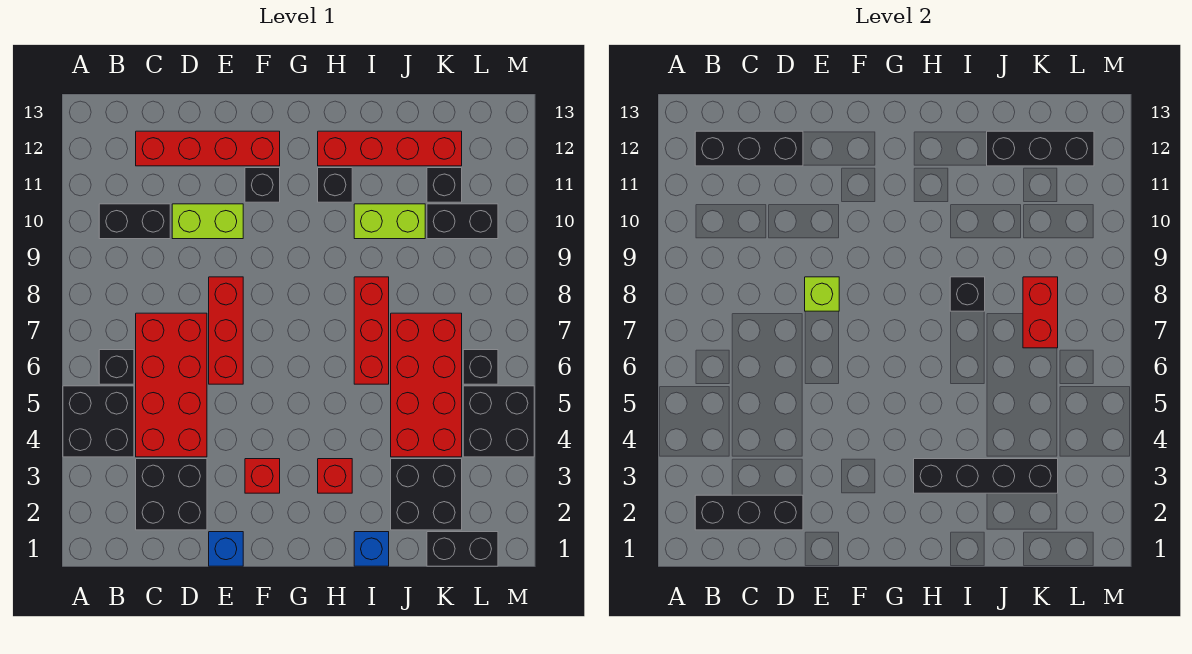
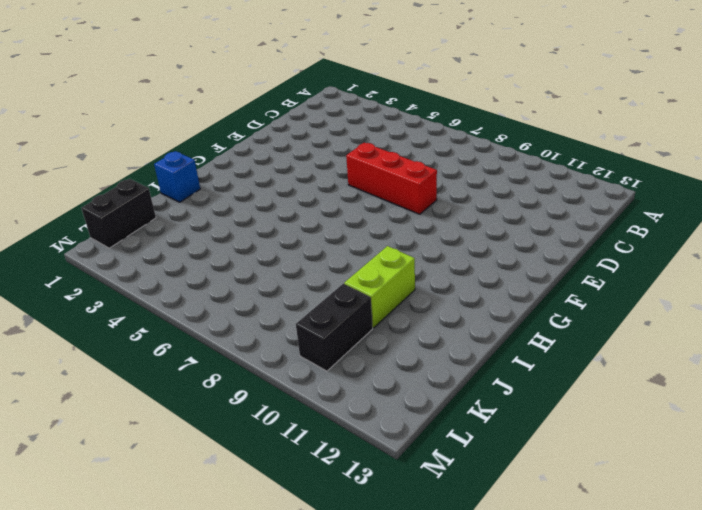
none -> black brick A4:B5 level 1
none -> black brick B6 level 1
none -> black brick B10:C10 level 1
none -> black brick C2:D3 level 1

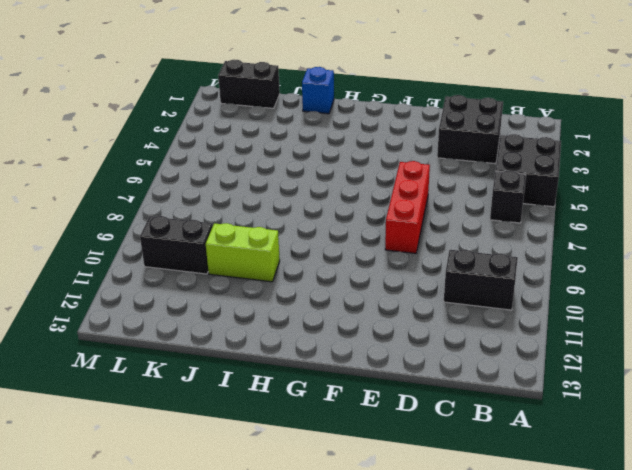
none -> red brick C4:D7 level 1
none -> red brick C12:F12 level 1
none -> lime brick D10:E10 level 1
none -> blue brick E1 level 1

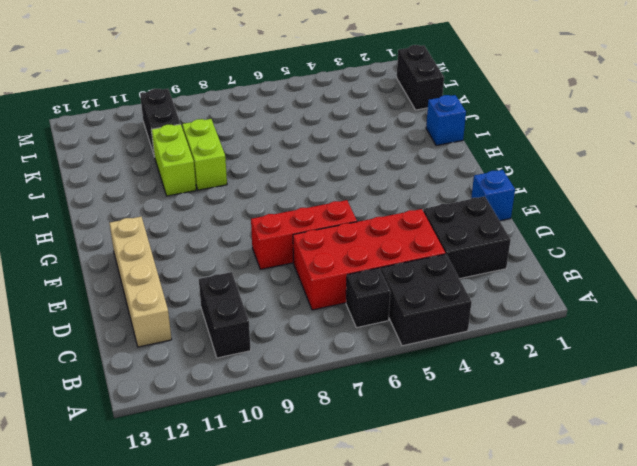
tan brick C12:F12 level 1 -> red brick C12:F12 level 1
lime brick I9:J9 level 1 -> lime brick D10:E10 level 1
none -> red brick F3 level 1
none -> black brick F11 level 1
none -> red brick H3 level 1
none -> black brick H11 level 1

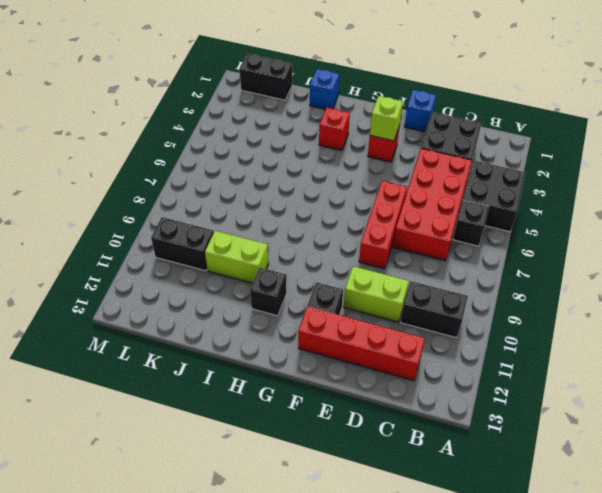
lime brick F3 level 2 -> lime brick E8 level 2
none -> red brick H12:K12 level 1
none -> red brick I6:I8 level 1
none -> black brick J2:K3 level 1
none -> red brick J4:K7 level 1

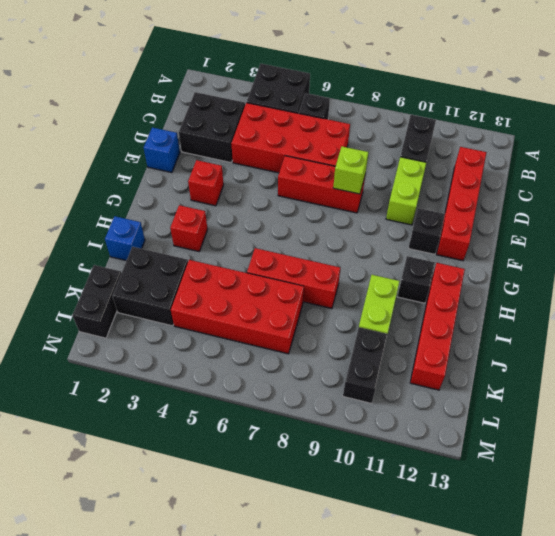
none -> black brick K11 level 1
none -> black brick L4:M5 level 1
none -> black brick L6 level 1
none -> black brick B2:D2 level 2

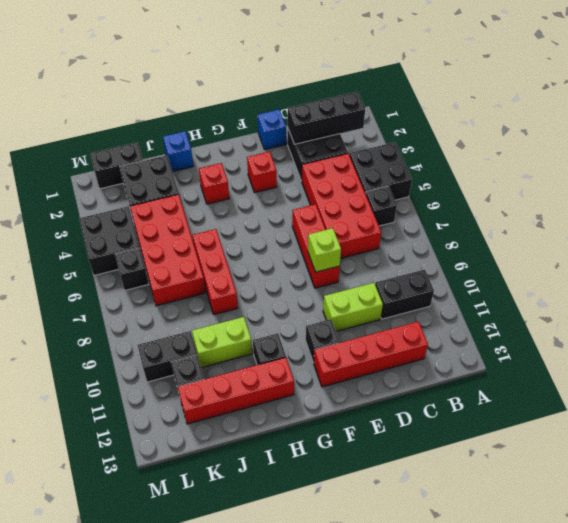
none -> black brick B12:D12 level 2
none -> black brick H3:K3 level 2
none -> black brick I8 level 2
none -> black brick J12:L12 level 2

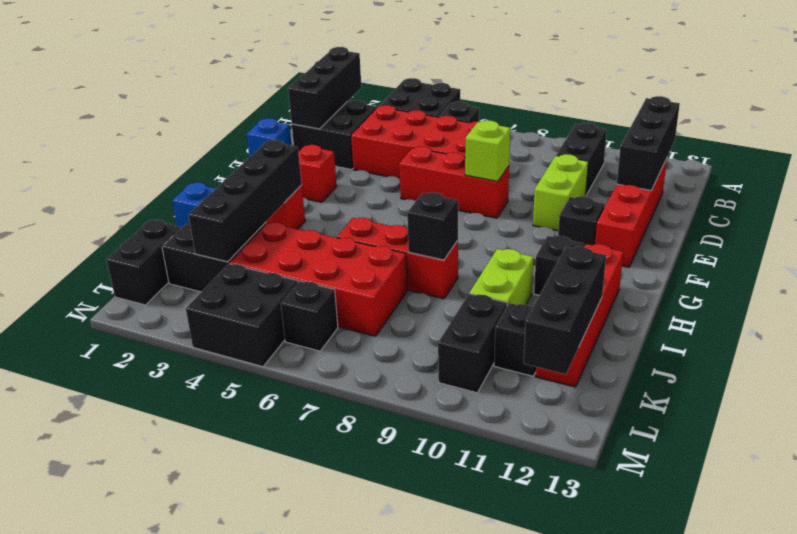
none -> red brick K7:K8 level 2

